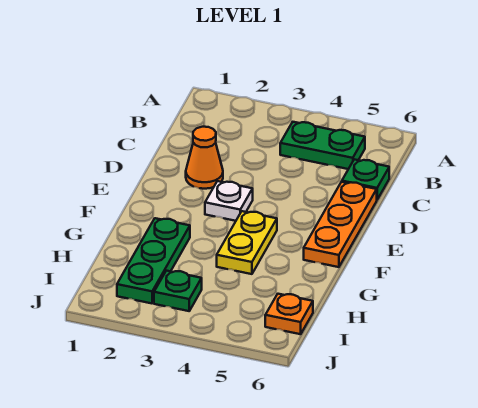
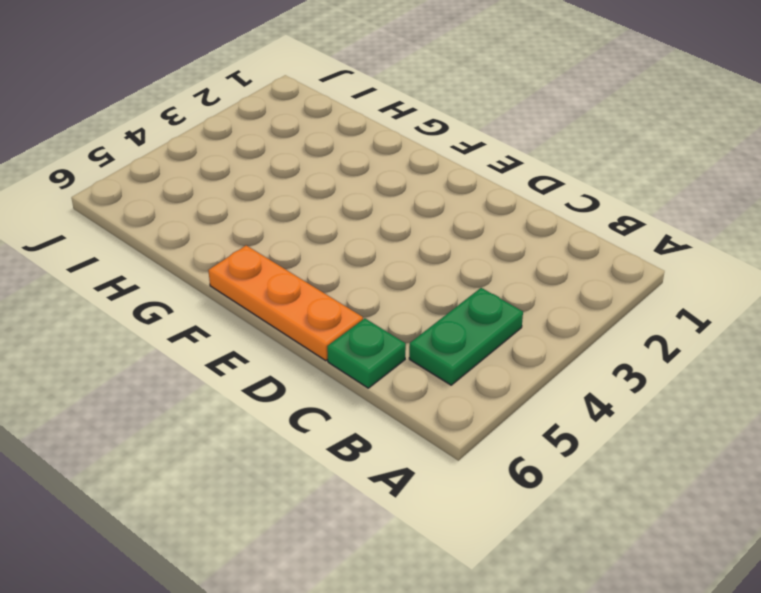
none -> orange cone D2 level 1
none -> white plate E3 level 1

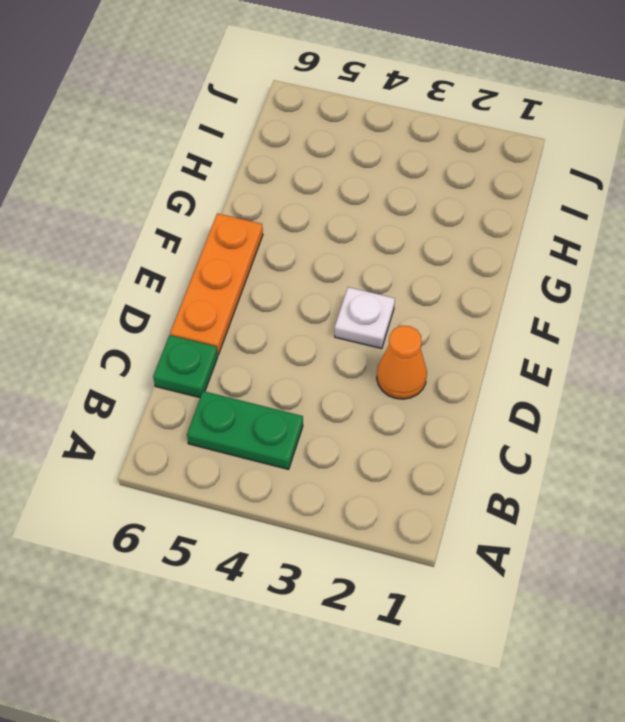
none -> yellow plate F4:G4 level 1
none -> green plate G2:I2 level 1

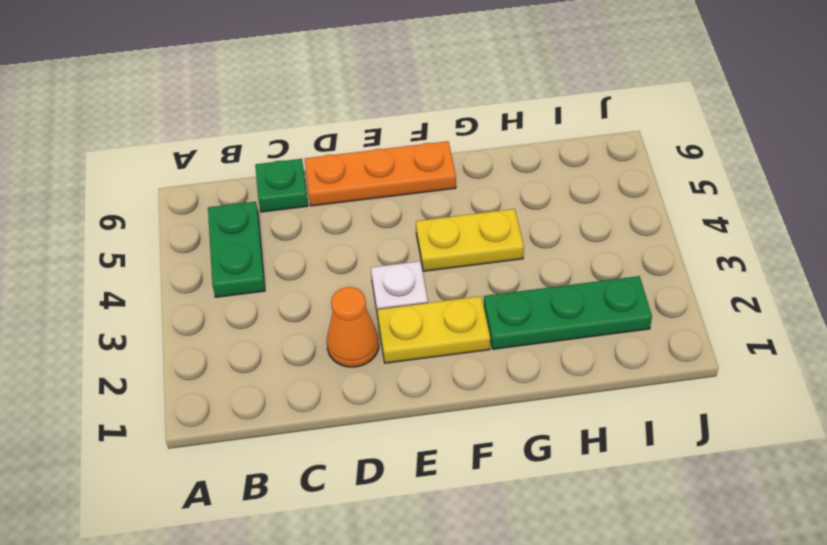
yellow plate E2:F2 level 1 -> none
none -> green plate I3 level 1
none -> orange plate I6 level 1

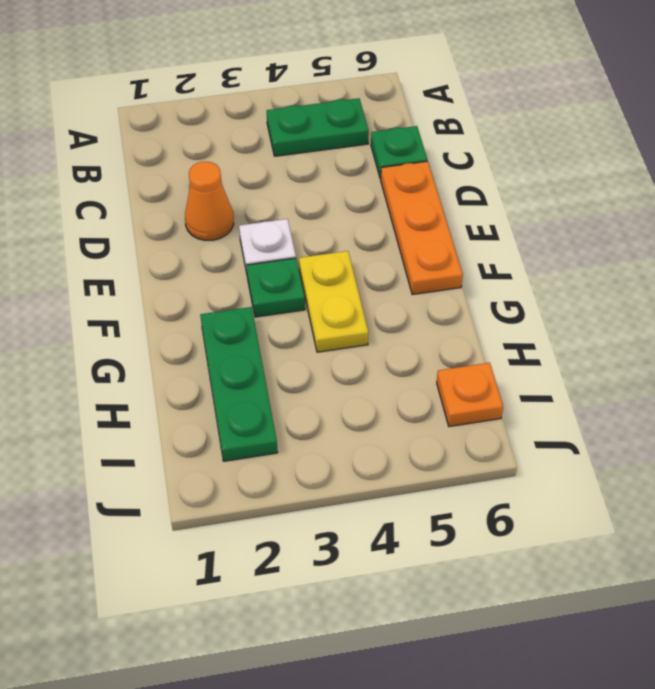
green plate F3 level 1 -> green plate I3 level 1

